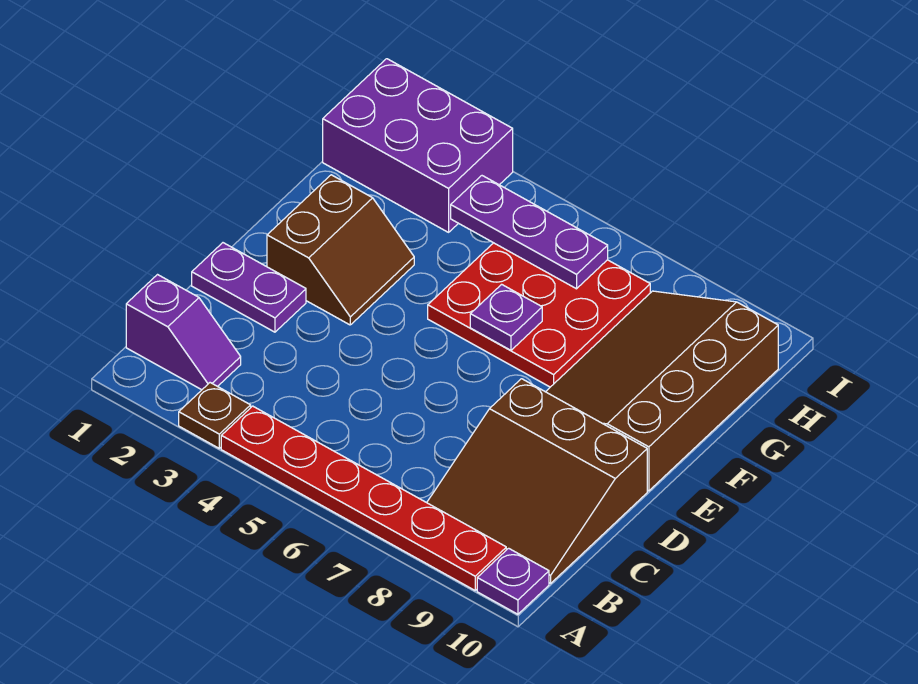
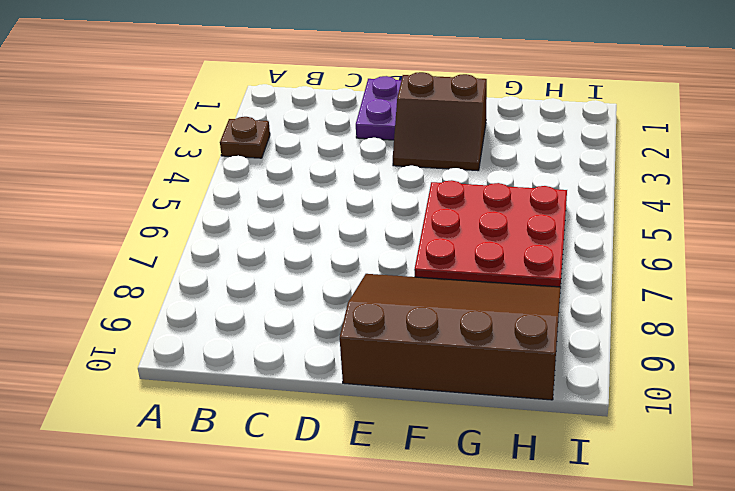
none -> red plate A4:A9 level 1
none -> purple plate A10 level 1
none -> purple slope B1:B2 level 1 top 1

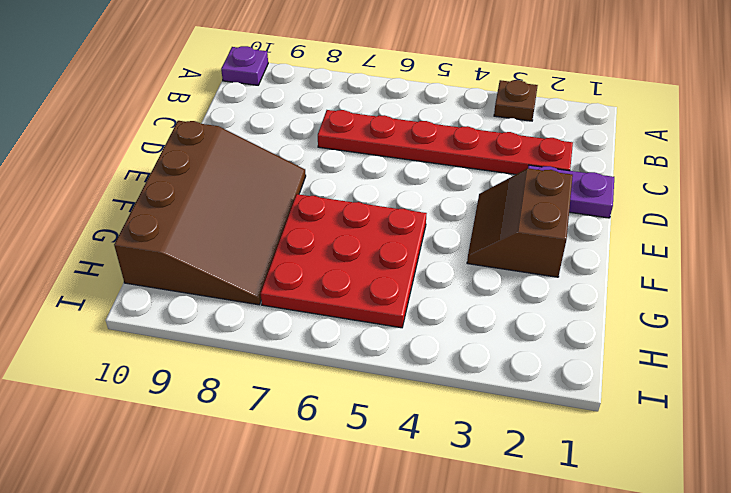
red plate C2:C7 level 1 -> red plate A4:A9 level 1
none -> purple slope B1:B2 level 1 top 1
none -> brown slope B8:D10 level 1 top D
none -> purple brick H1:I3 level 1

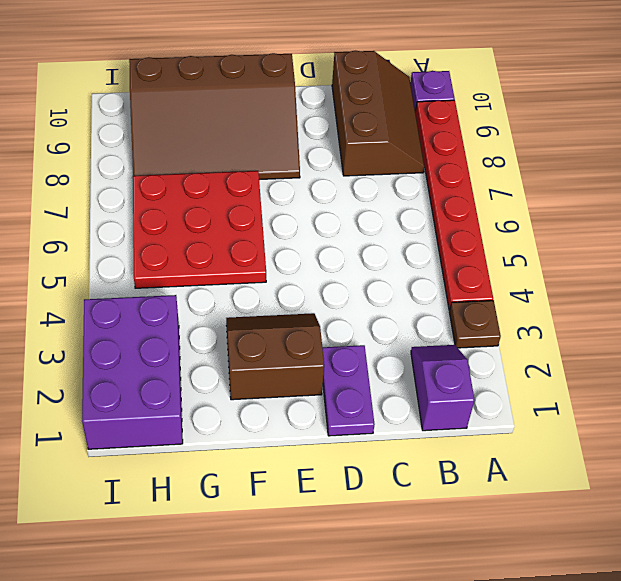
brown slope B8:C10 level 1 top C -> brown slope B8:D10 level 1 top D
none -> purple plate F6 level 2
none -> purple plate H4:H6 level 2

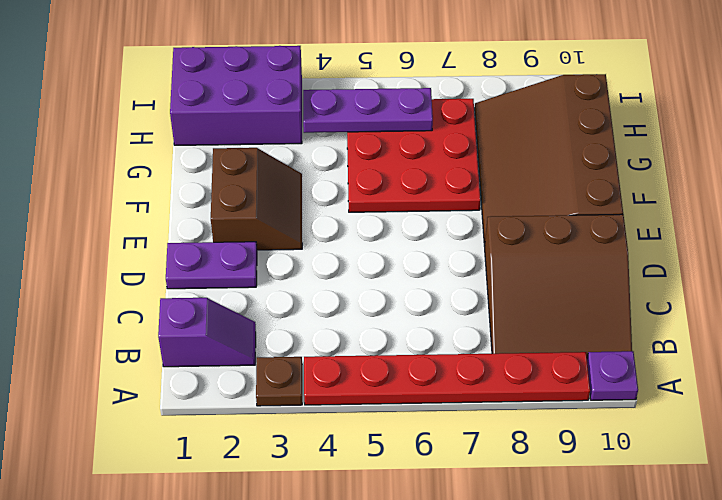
none -> purple plate F6 level 2

